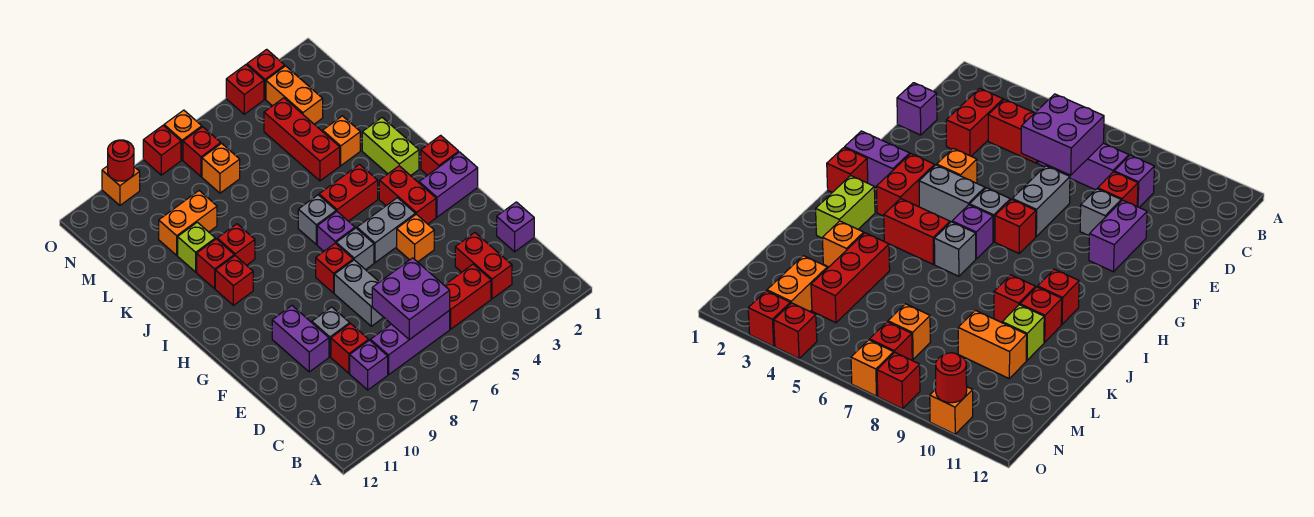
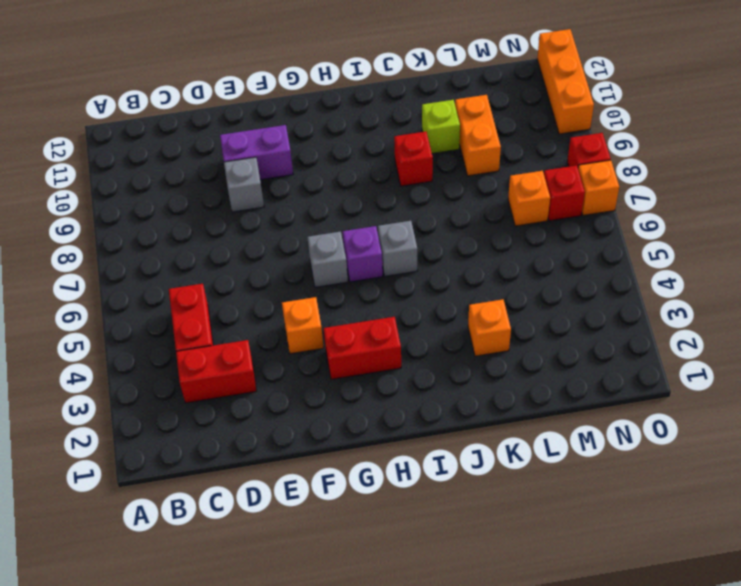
orange brick O10:O12 level 1 -> orange brick O10 level 1
none -> purple brick C6:C8 level 1
none -> purple brick C9 level 1
none -> purple brick D1 level 1
none -> red brick D9 level 1

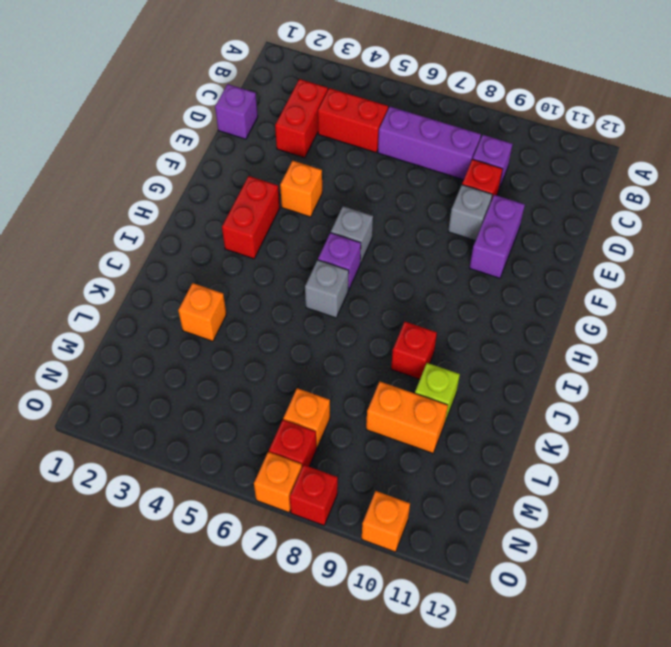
none -> grey brick E7:F7 level 1
none -> purple brick G1:G2 level 1
none -> grey brick G4:G5 level 1
none -> red brick G7 level 1

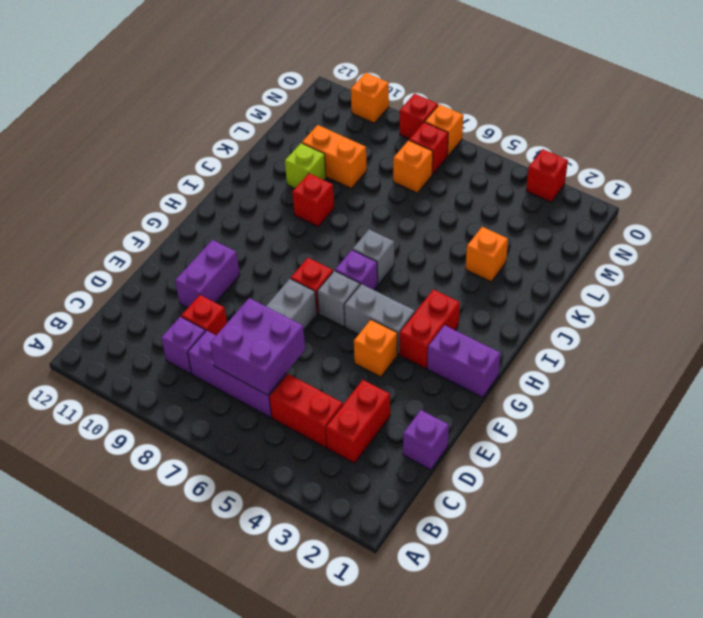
none -> grey brick E9 level 1
none -> red brick H1 level 1
none -> lime brick I2:J2 level 1
none -> red brick I4:I5 level 1

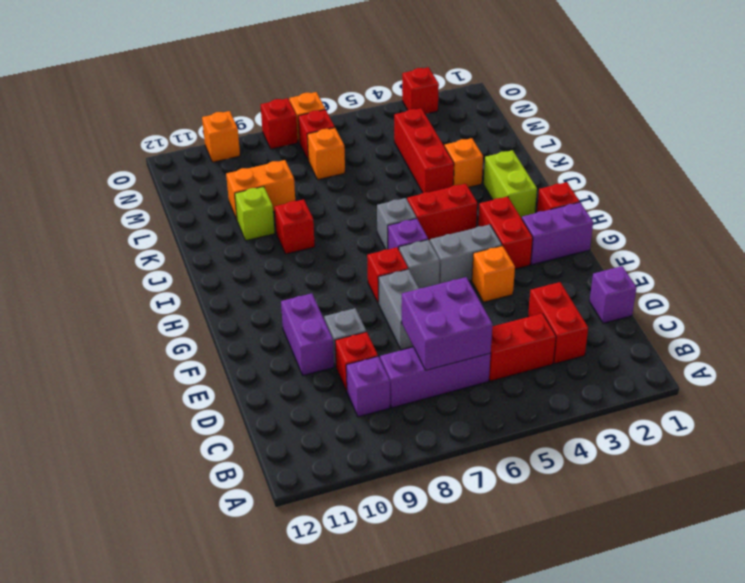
none -> red brick I10 level 1
none -> red brick J10 level 1
none -> orange brick M3:N3 level 1
none -> red brick O4 level 1

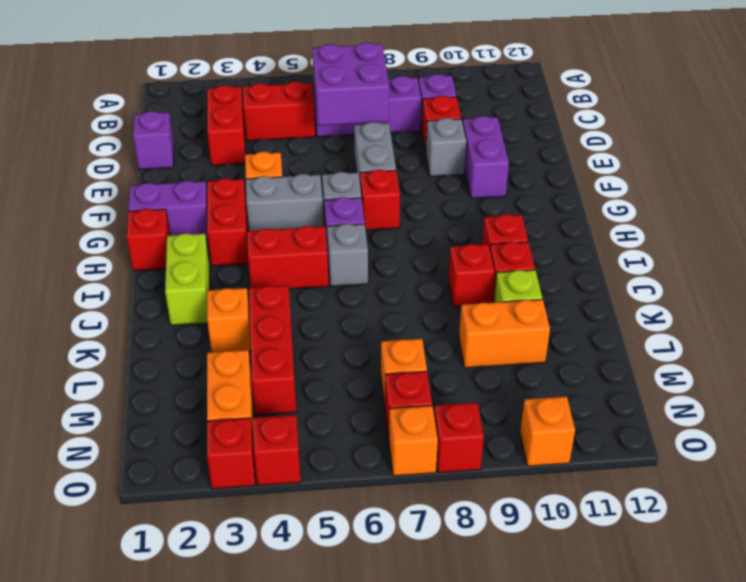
none -> red round brick O10 level 2

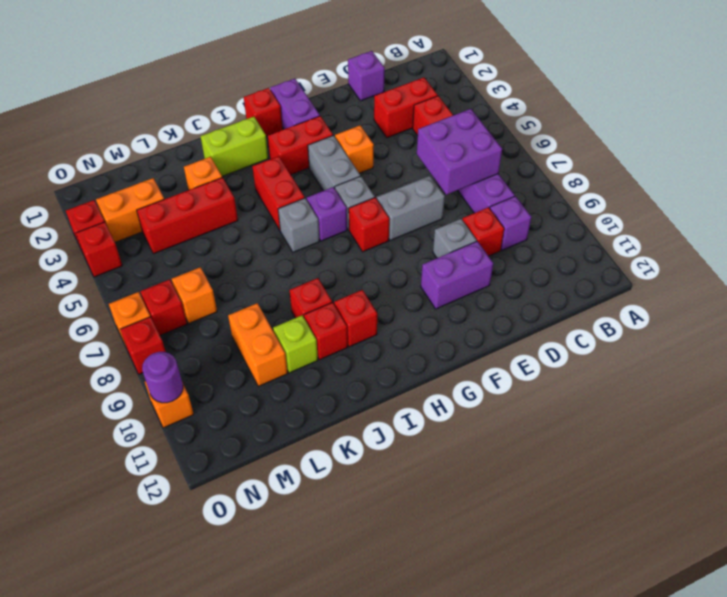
purple round brick O10 level 2 -> red round brick O10 level 2

